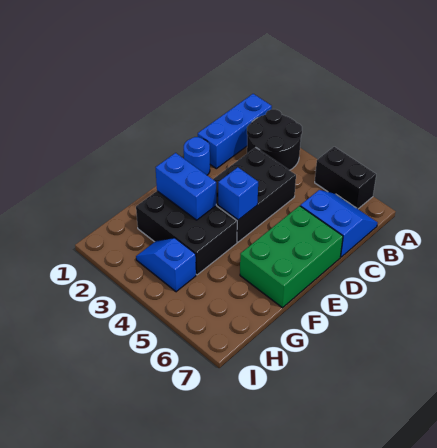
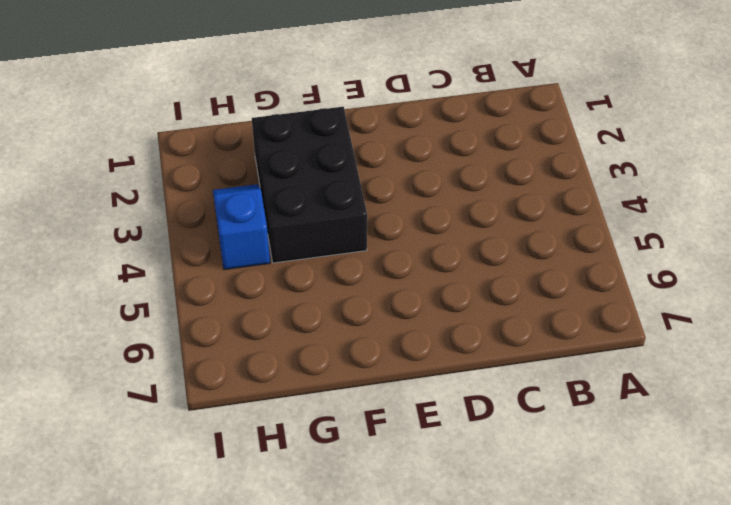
none -> blue brick A1:C1 level 1
none -> black round brick A2:B3 level 1

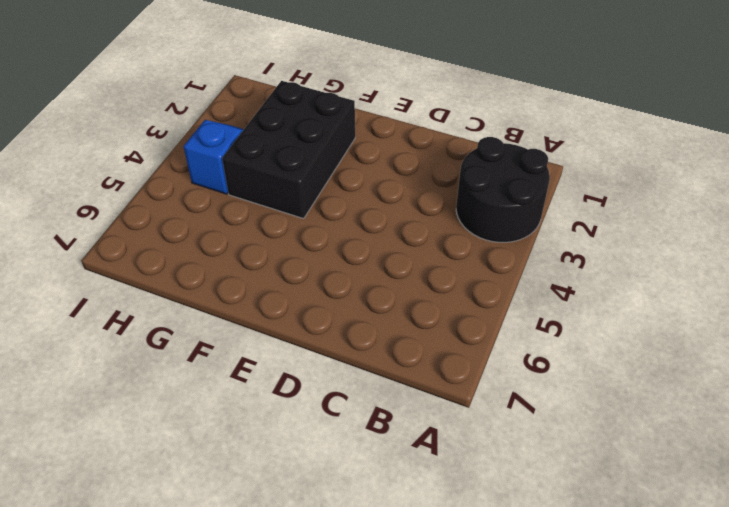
none -> blue brick A1:C1 level 1
none -> black brick A5:A6 level 1

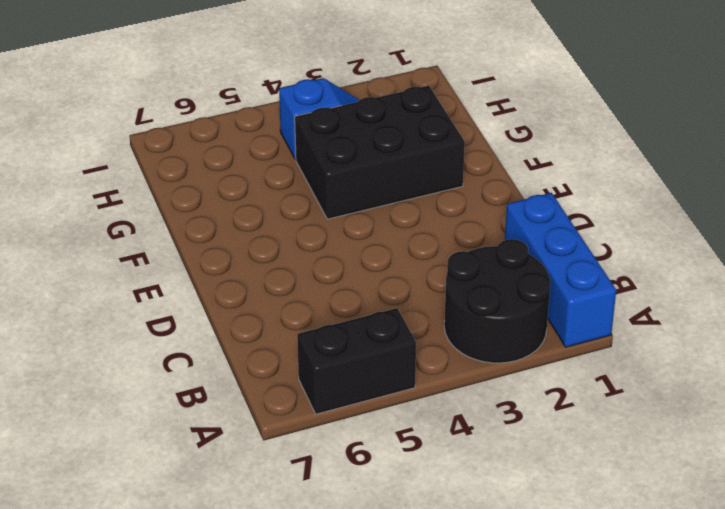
none -> blue slope B6:C7 level 1 top C
none -> black brick C3:E4 level 1

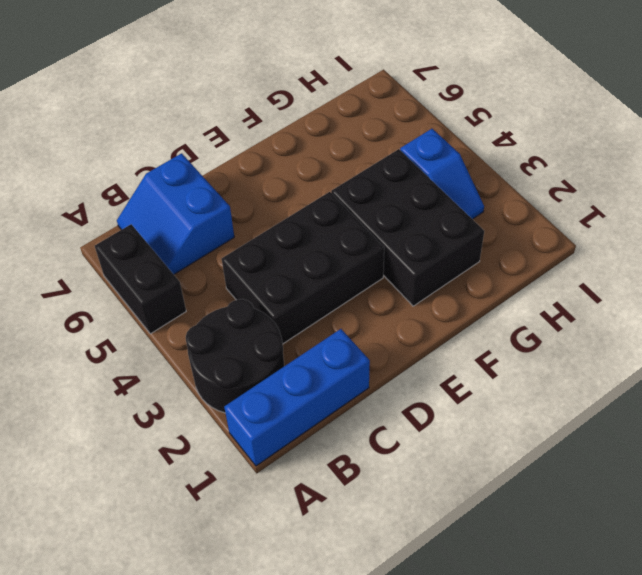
none -> blue round brick D1 level 1
none -> green brick D6:F7 level 1

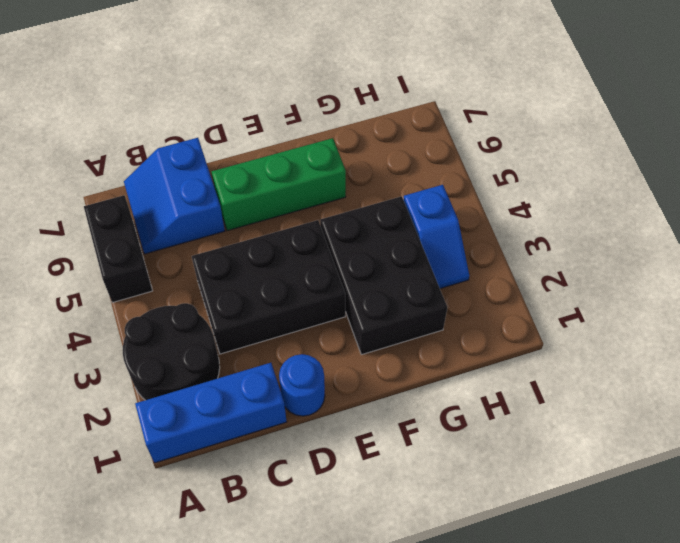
green brick D6:F6 level 1 -> green brick D6:F7 level 1
none -> blue brick E4 level 2
none -> blue brick F2:F3 level 2

